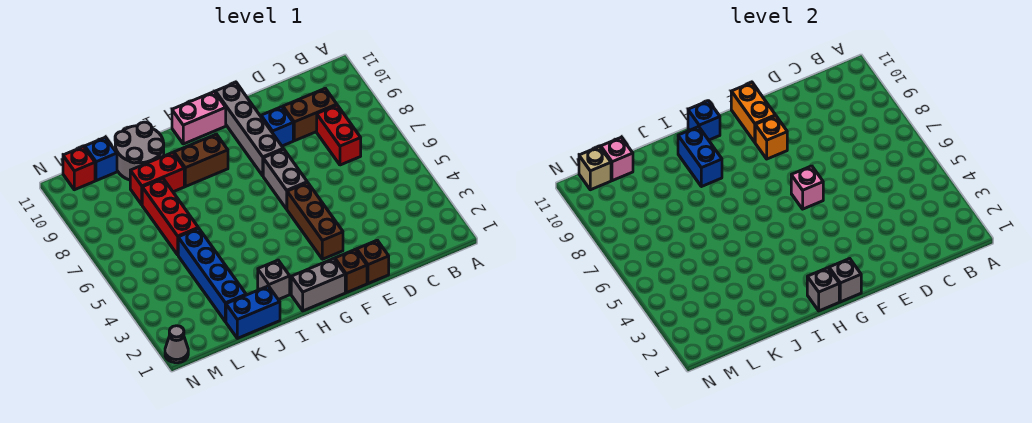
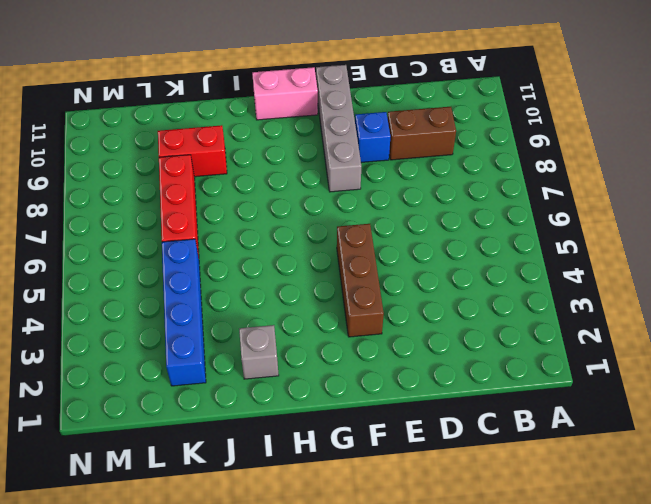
none -> red brick C7:C8 level 1
none -> brown brick E1 level 1
none -> brown brick F1 level 1

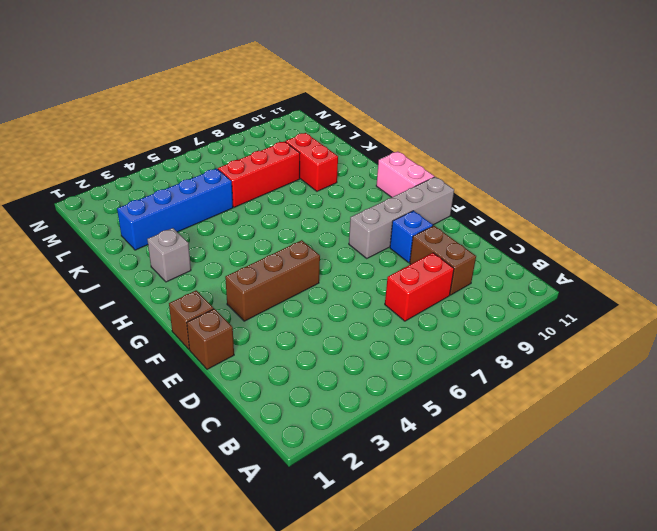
none -> grey brick F6:F7 level 1
none -> grey brick G1:H1 level 1
none -> brown brick H9:I9 level 1

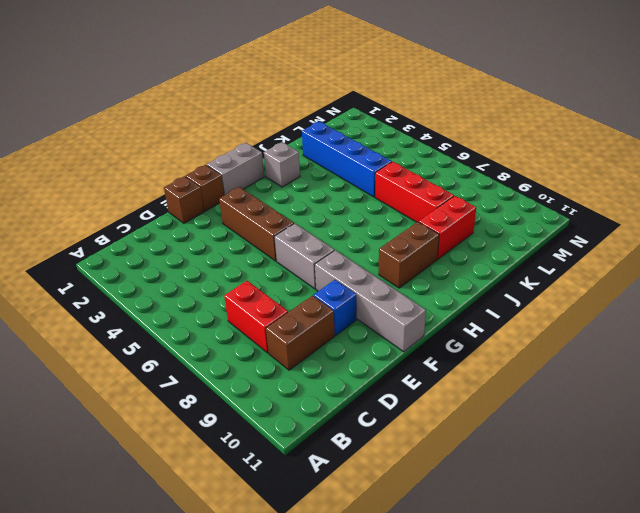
none -> pink brick G11:H11 level 1
none -> blue brick J1:K1 level 1
none -> grey round brick J10:K11 level 1

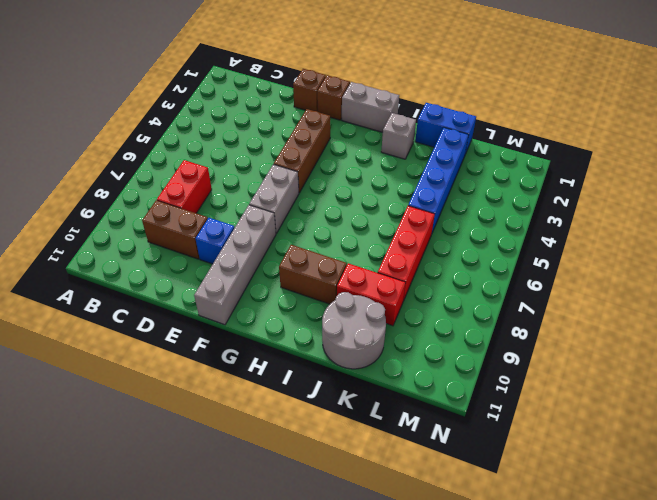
none -> pink brick G11:H11 level 1
none -> blue brick L11 level 1
none -> red brick M11 level 1

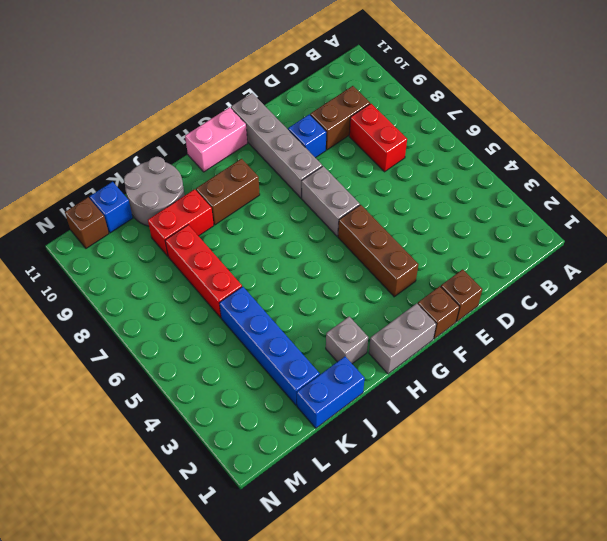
brown brick M11 level 1 -> red brick M11 level 1
none -> grey cone N1 level 1
none -> pink brick F6 level 2
none -> orange brick F9 level 2

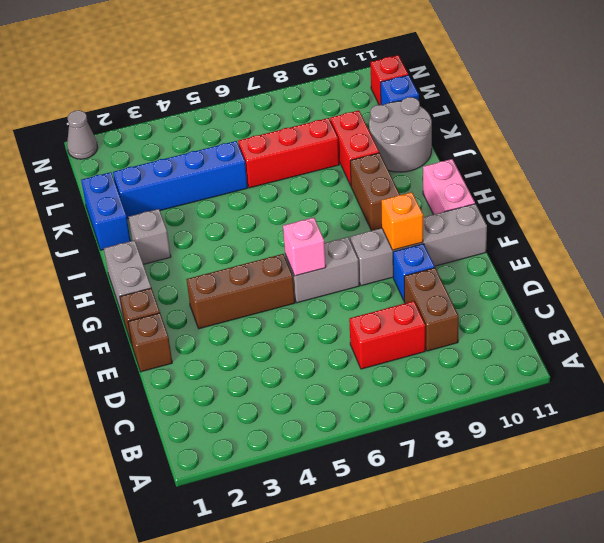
none -> orange brick F10:F11 level 2
none -> grey brick G1 level 2
none -> grey brick H1 level 2

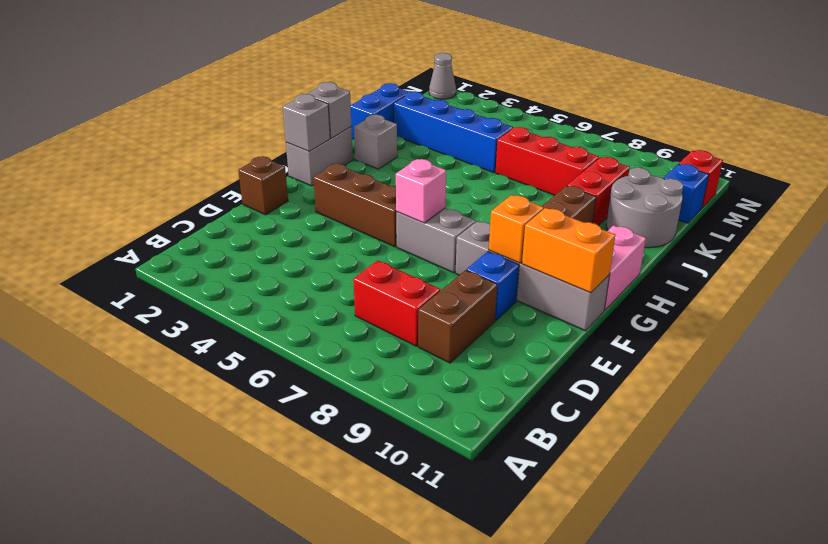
none -> brown brick F1 level 1
none -> blue brick H11 level 2
none -> blue brick I9:I10 level 2

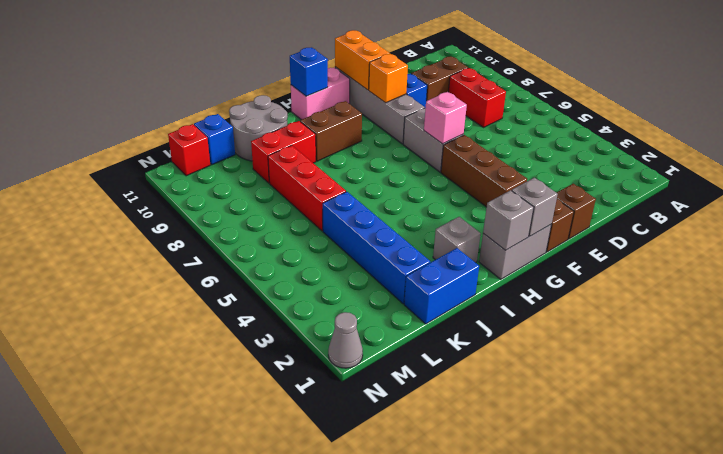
none -> blue brick I9:I10 level 2
none -> pink brick L11 level 2
none -> tan brick M11 level 2

